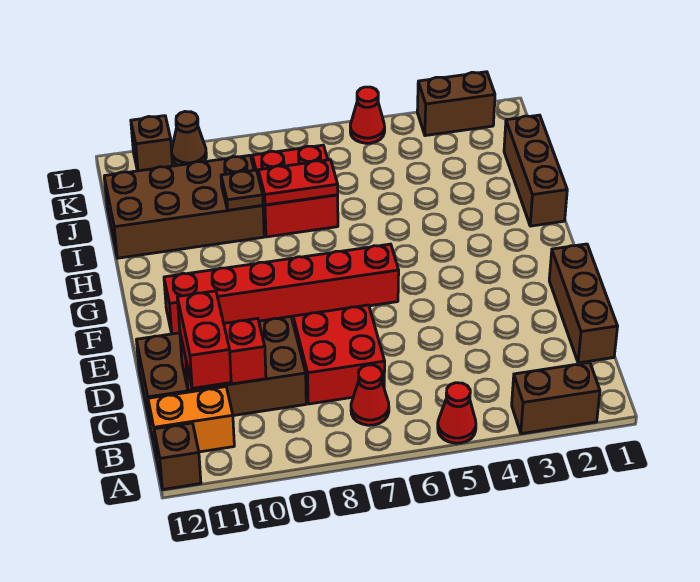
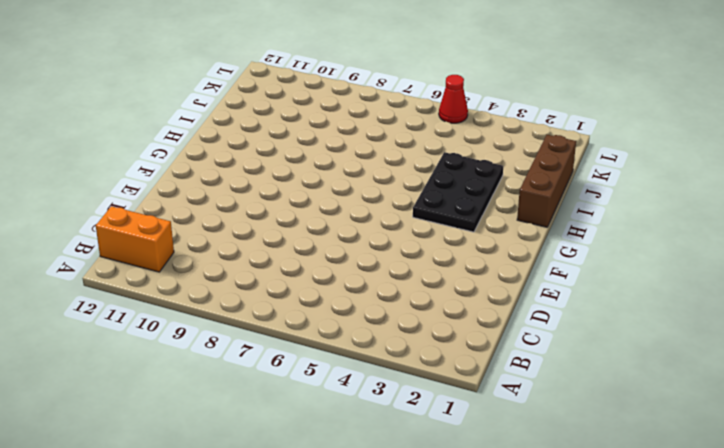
black plate G3:I4 level 1 -> none
none -> brown brick A2:A3 level 1
none -> red cone A5 level 1
none -> brown brick A12 level 1

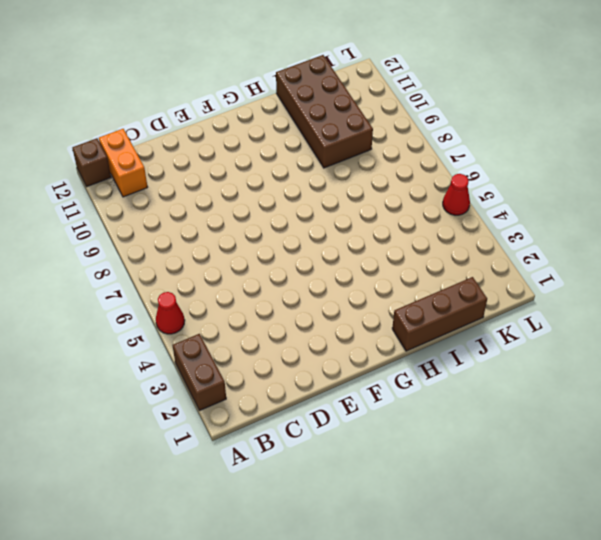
none -> red cone B7 level 1
none -> brown brick C1:E1 level 1
none -> red brick C7:D8 level 1

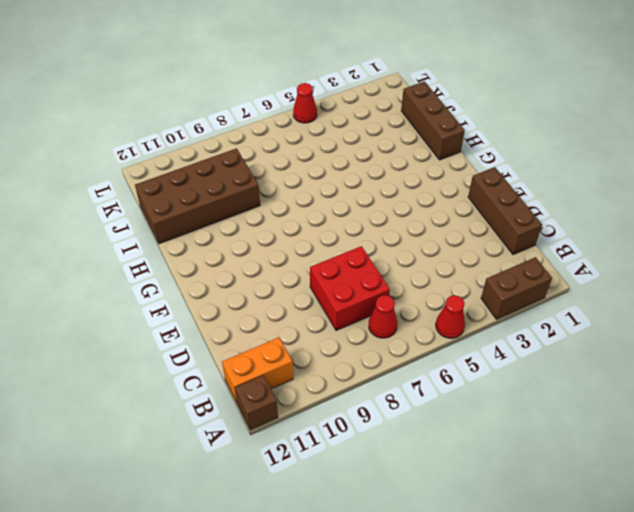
none -> brown brick C9:D12 level 1
none -> red brick F6:F11 level 1
none -> red brick I7:J8 level 1

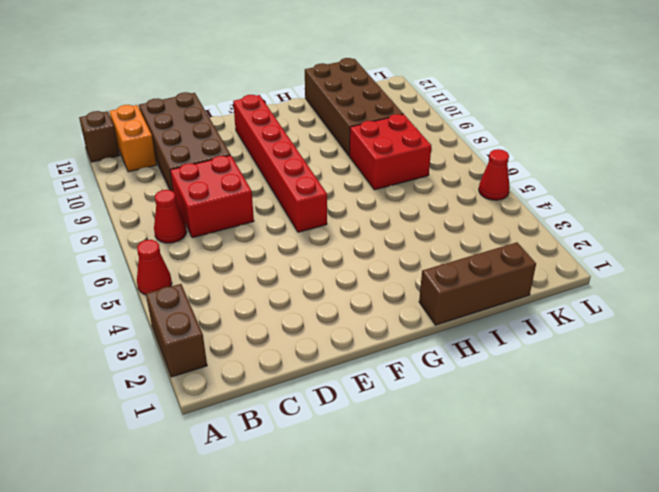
none -> brown brick C1:E1 level 1
none -> brown brick L2:L3 level 1
none -> brown cone L10 level 1

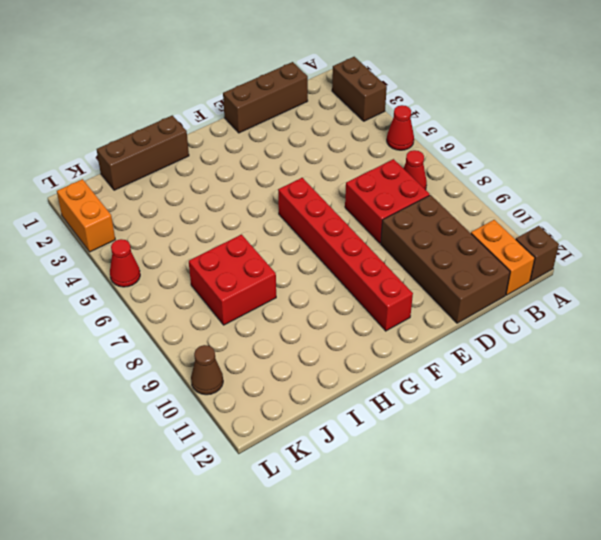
orange brick L2:L3 level 1 -> brown brick L2:L3 level 1
none -> brown brick I9:J12 level 1
none -> brown brick L11 level 1
none -> red brick C10:C11 level 2

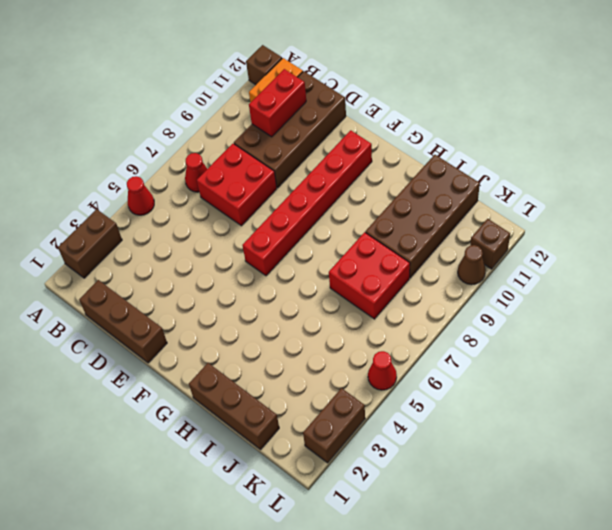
none -> red plate I7:I8 level 2
none -> brown plate I9 level 2
none -> red brick B11:C11 level 3

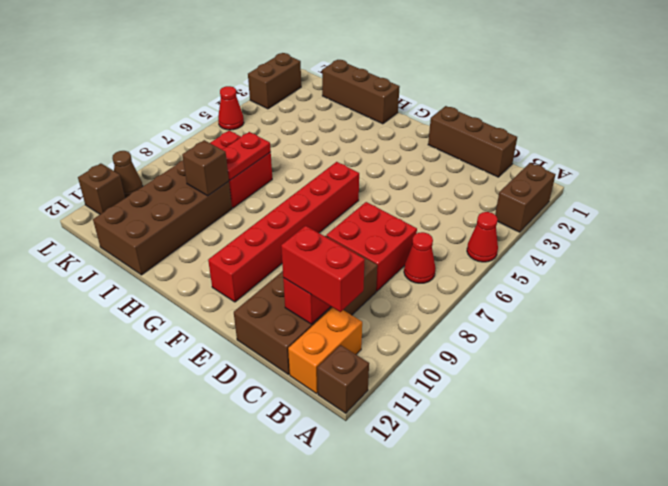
brown brick I9 level 2 -> brown plate I9 level 2

